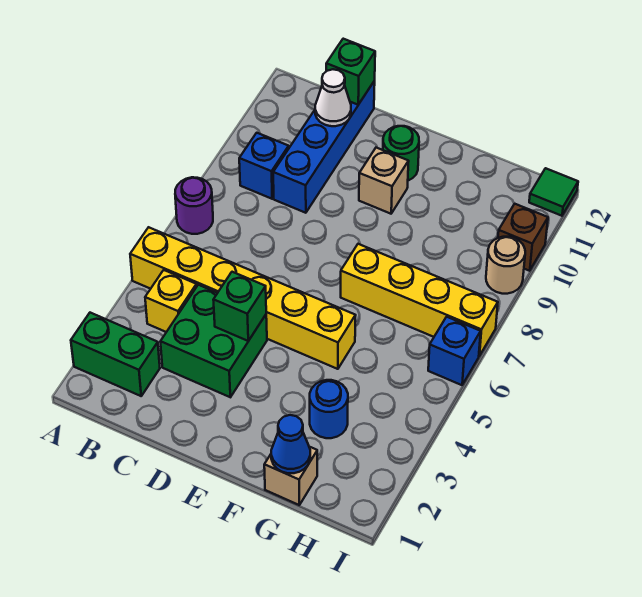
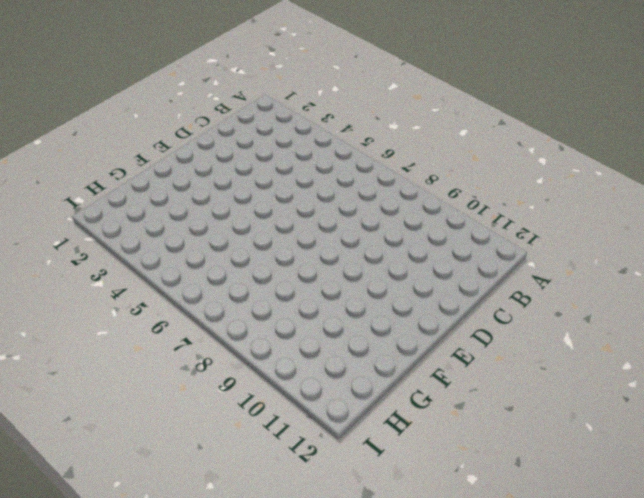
none -> green brick A2:B2 level 1
none -> yellow brick A5:F5 level 1
none -> purple round brick A7 level 1

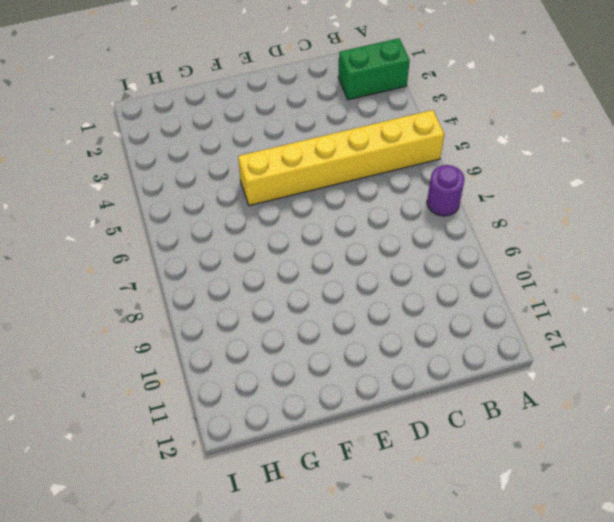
none -> yellow brick B4 level 1
none -> blue brick B9 level 1
none -> green brick C3:D4 level 1

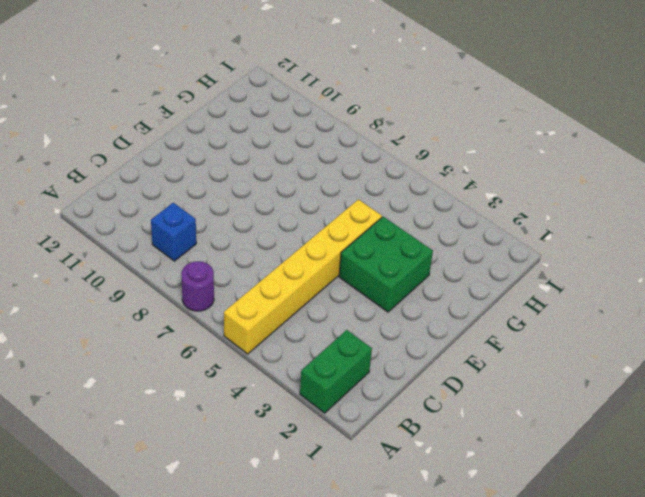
green brick E3:F4 level 1 -> green brick C3:D4 level 1
none -> yellow brick B4 level 1
none -> blue brick C9:C12 level 1
none -> tan brick E10 level 1

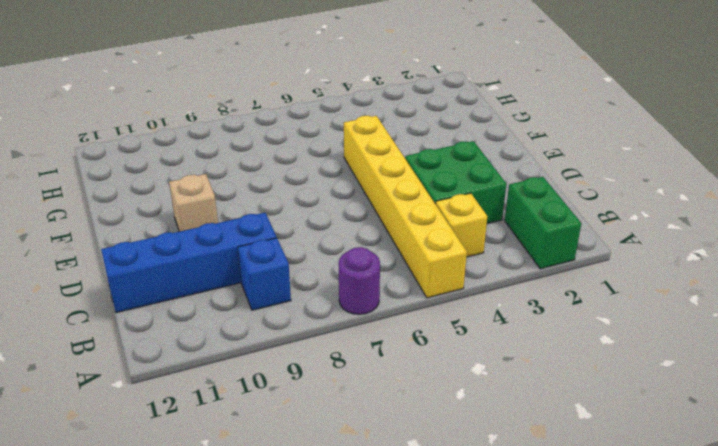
none -> green round brick E11 level 1
none -> yellow brick F7:I7 level 1
none -> tan brick G1 level 1

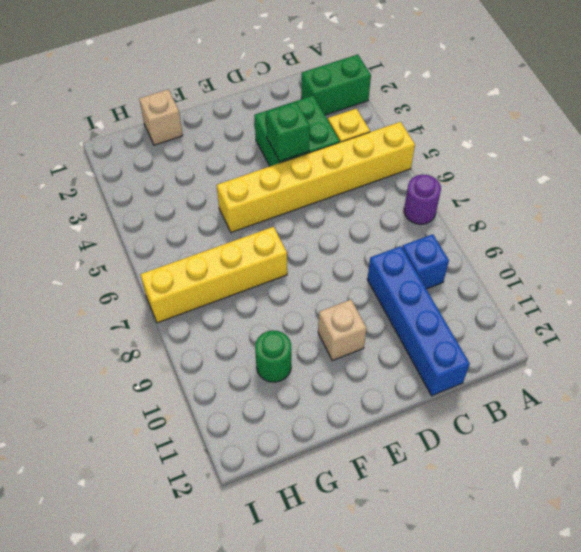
green round brick G10 level 1 -> green round brick E11 level 1
none -> blue round brick G3 level 1
none -> blue brick I6 level 1
none -> tan round brick I9 level 1

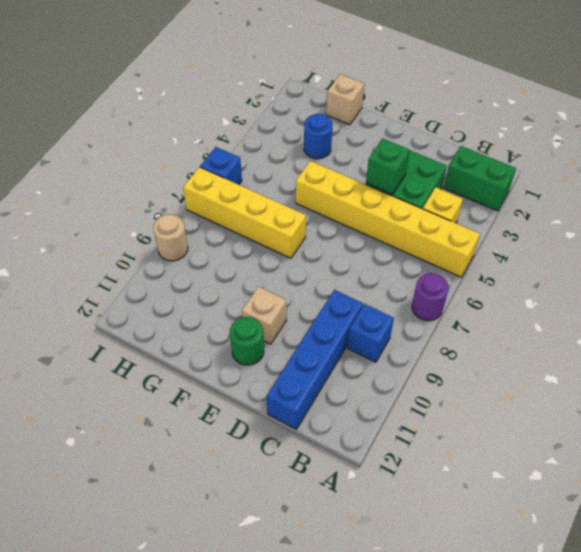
none -> brown brick I10 level 1
none -> green tile I12 level 1
none -> white cone C11 level 2

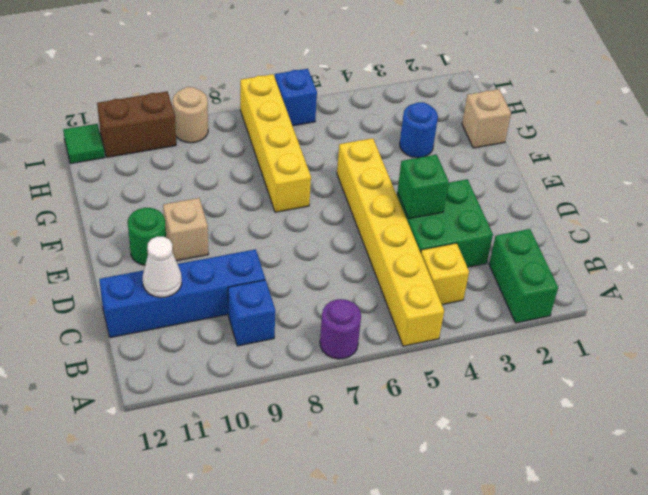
brown brick I10:I11 level 1 -> brown brick I10 level 1
none -> green brick C12 level 2
none -> blue cone G1 level 2

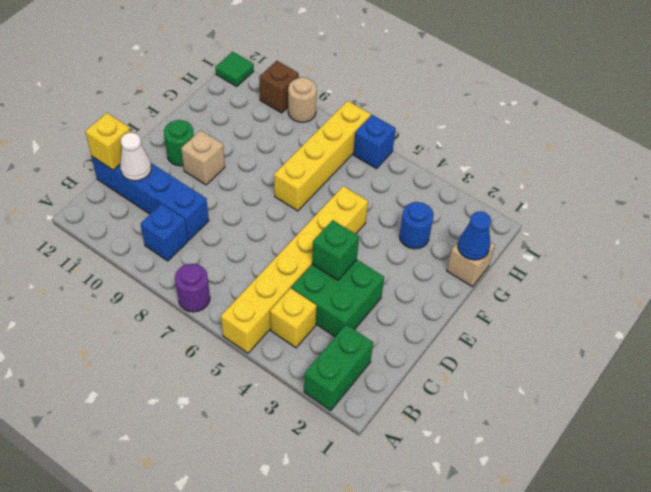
yellow brick C12 level 2 -> green brick C12 level 2

